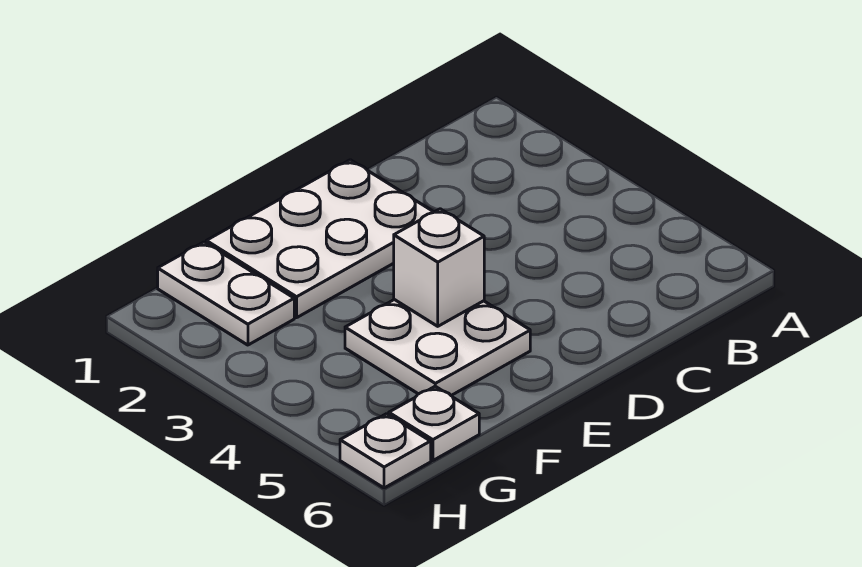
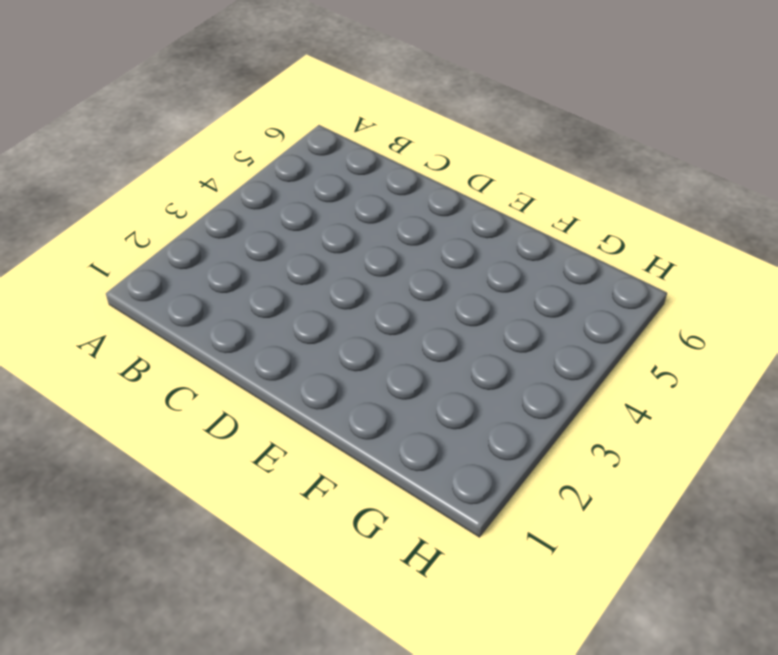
none -> white plate D1:F2 level 1
none -> white plate E4:F5 level 1

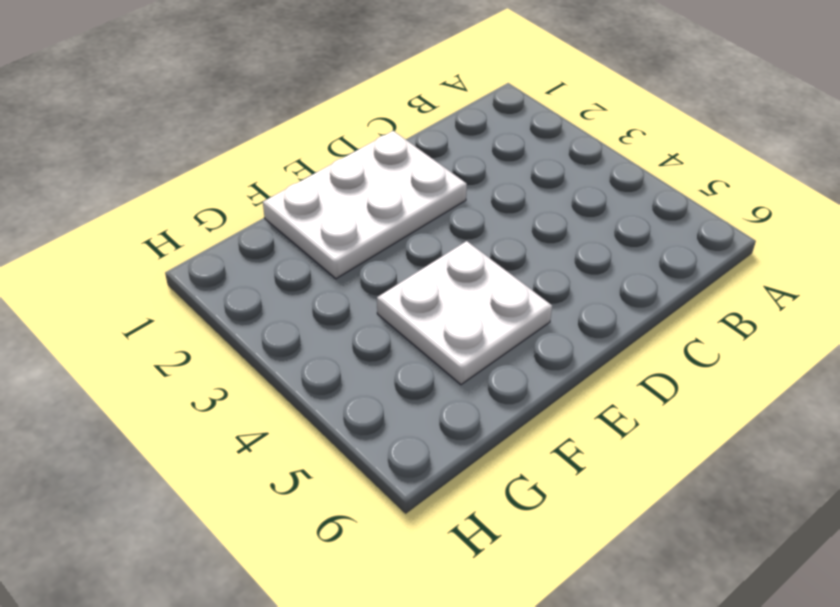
none -> white plate G1:G2 level 1
none -> white plate G6 level 1

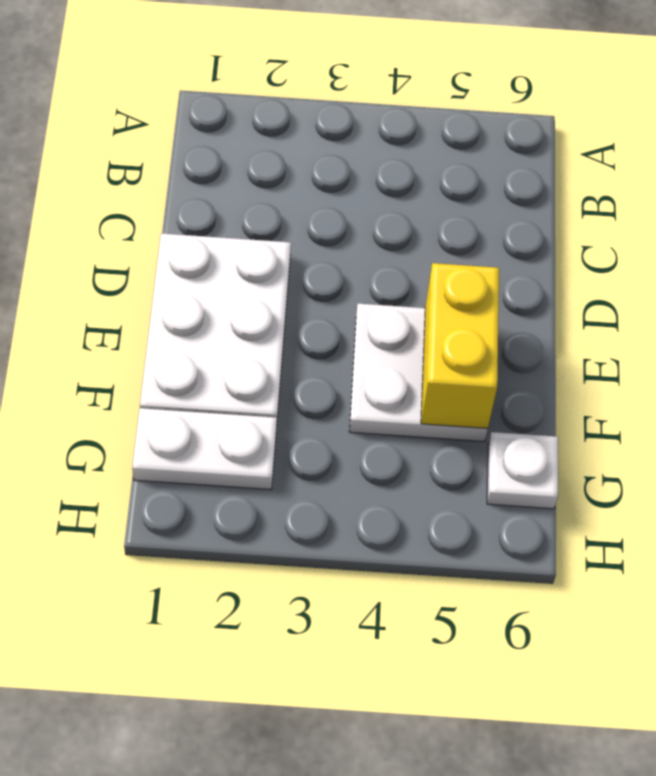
yellow brick E5:F5 level 2 -> none
none -> white plate H6 level 1
none -> white brick E4 level 2

